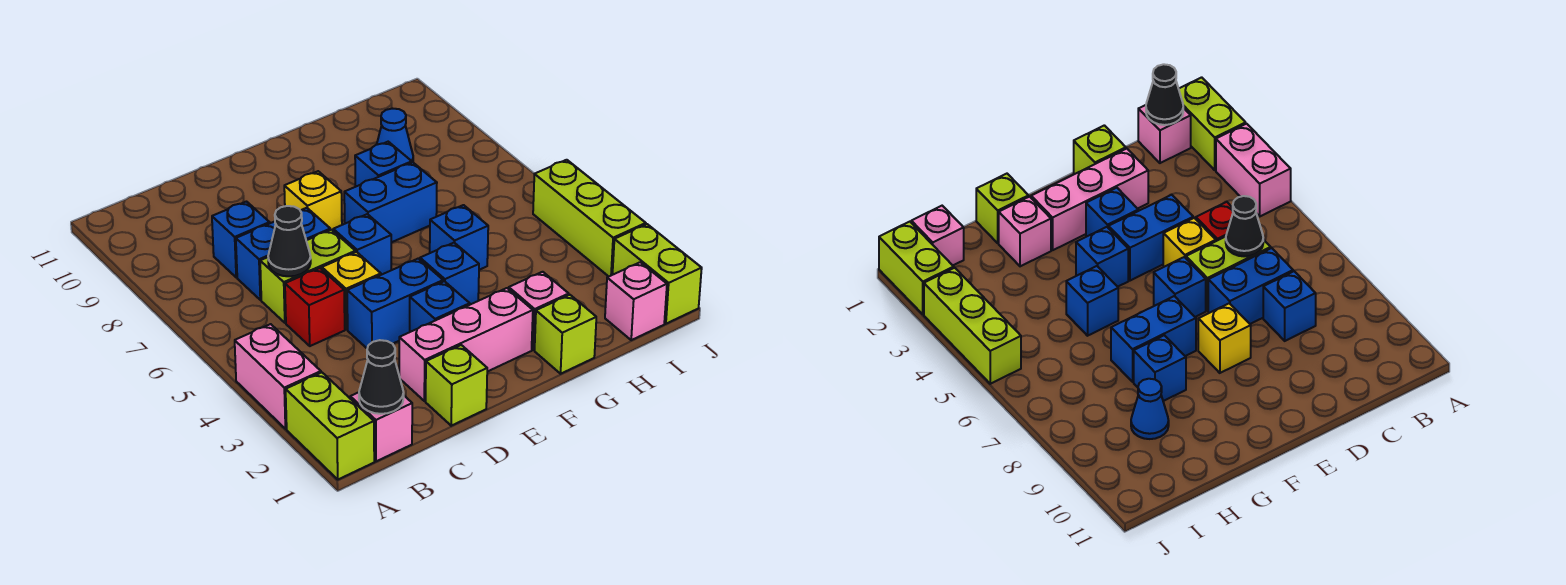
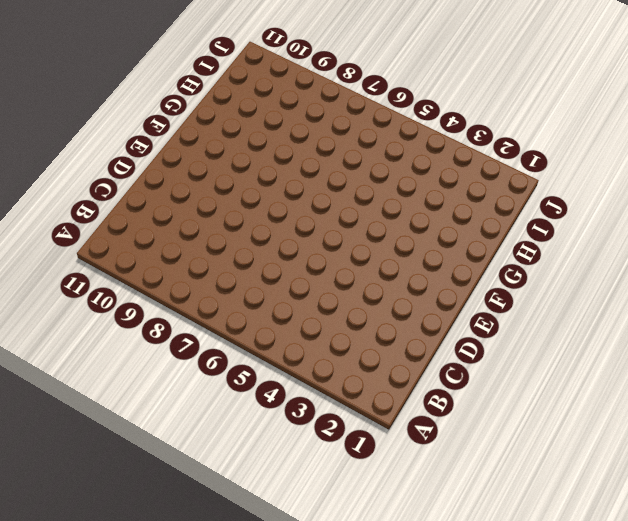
none -> lime brick A1:A2 level 1
none -> pink brick A3:A4 level 1
none -> pink brick B1 level 1

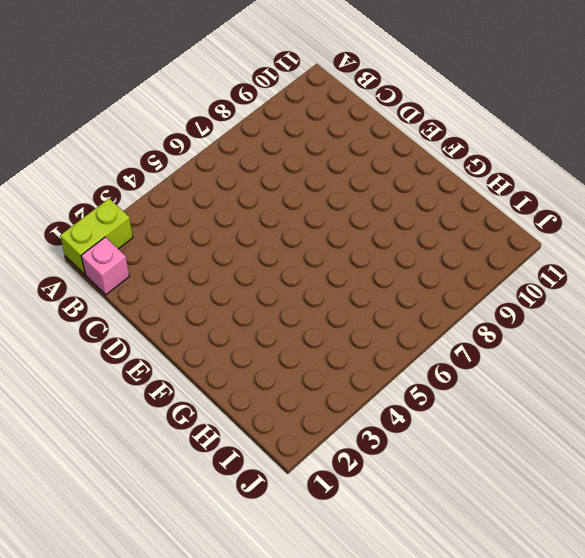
none -> pink brick A3:A4 level 1
none -> red brick C5 level 1
none -> lime brick C6:D6 level 1

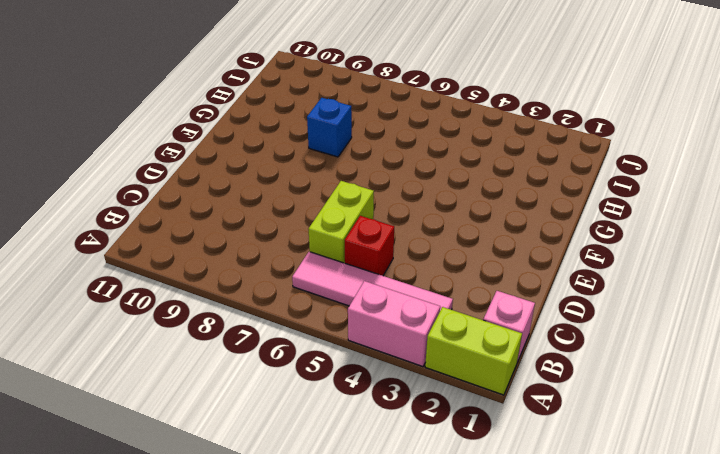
pink tile B3:B6 level 1 -> none
none -> blue brick C7:D7 level 1
none -> blue brick C8 level 1
none -> lime brick D1 level 1

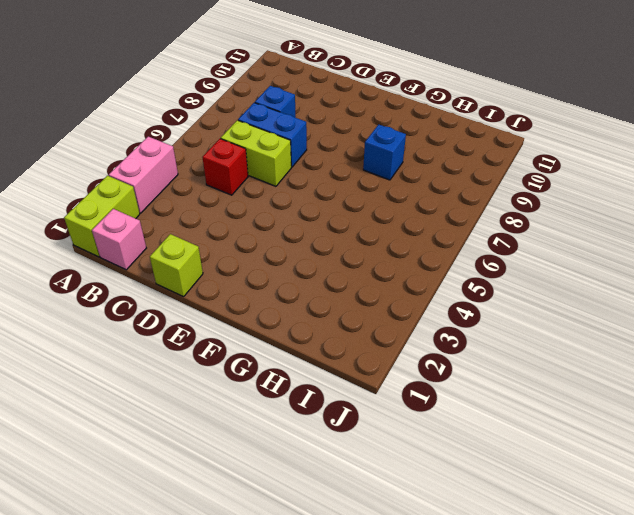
none -> pink brick D2:F2 level 1
none -> blue brick D4:E4 level 1
none -> yellow brick D5 level 1

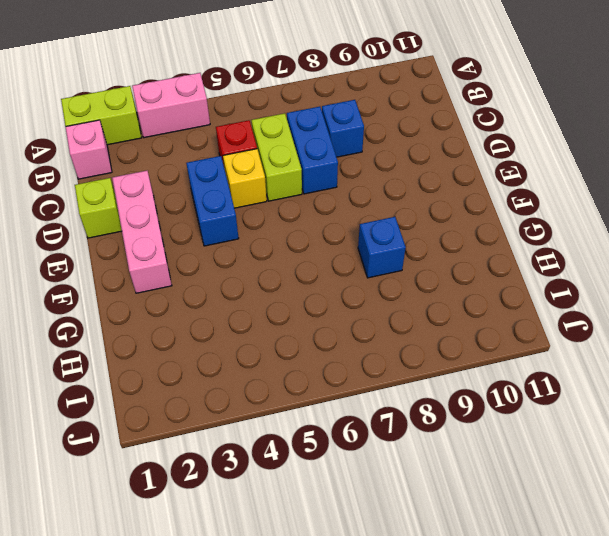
none -> blue brick E3 level 1
none -> blue brick E6 level 1
none -> yellow brick E8 level 1

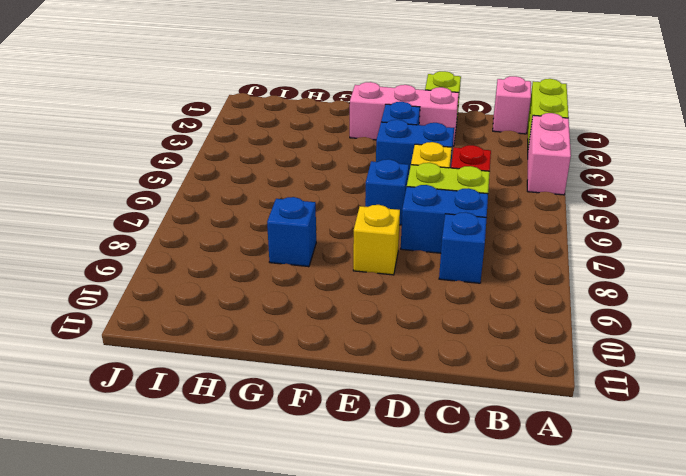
none -> blue brick F4 level 1
none -> blue brick F7:G7 level 1
none -> lime brick G1 level 1

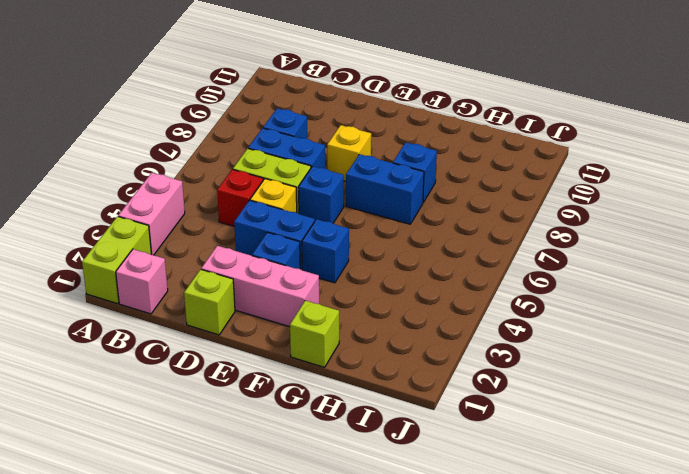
none -> pink brick G2 level 1
none -> blue brick G5 level 1
none -> blue cone H9 level 1

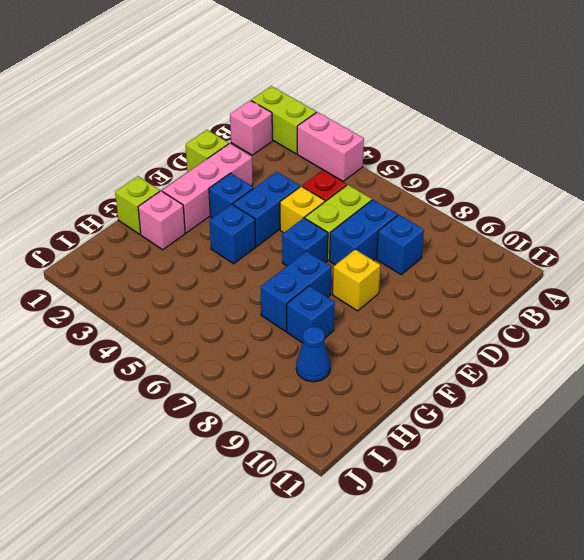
none -> blue brick G5 level 1
none -> pink brick I1 level 1
none -> lime brick J1:J2 level 1

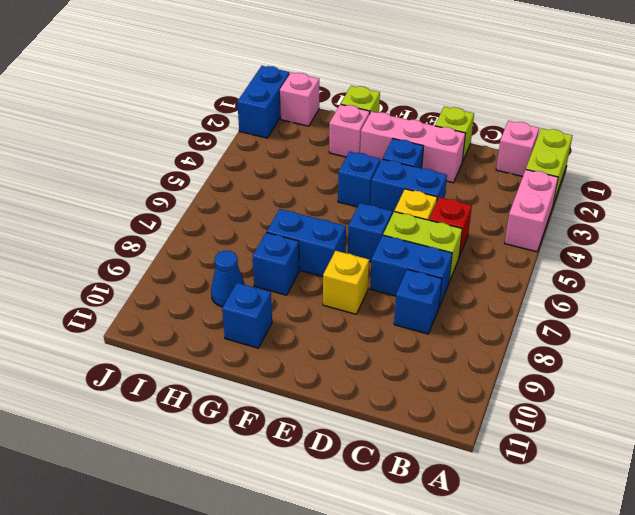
blue brick G10 level 1 -> blue brick G5 level 1
blue brick J1:J2 level 1 -> lime brick J1:J2 level 1
none -> lime brick J3:J5 level 1
none -> black cone B1 level 2
none -> black cone C6 level 2

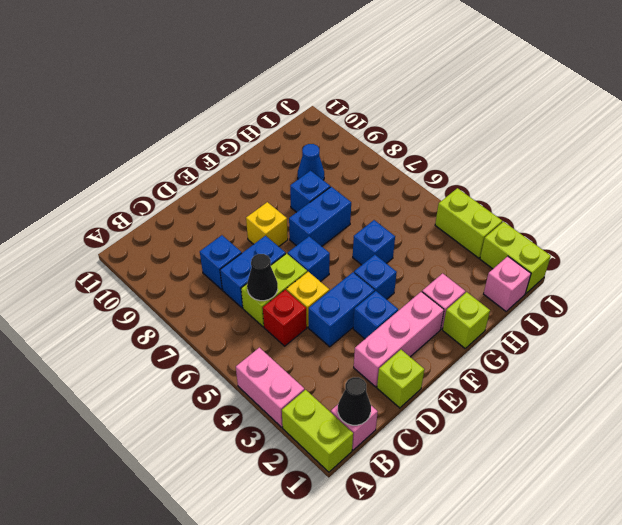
lime brick J3:J4 level 1 -> lime brick J3:J5 level 1

